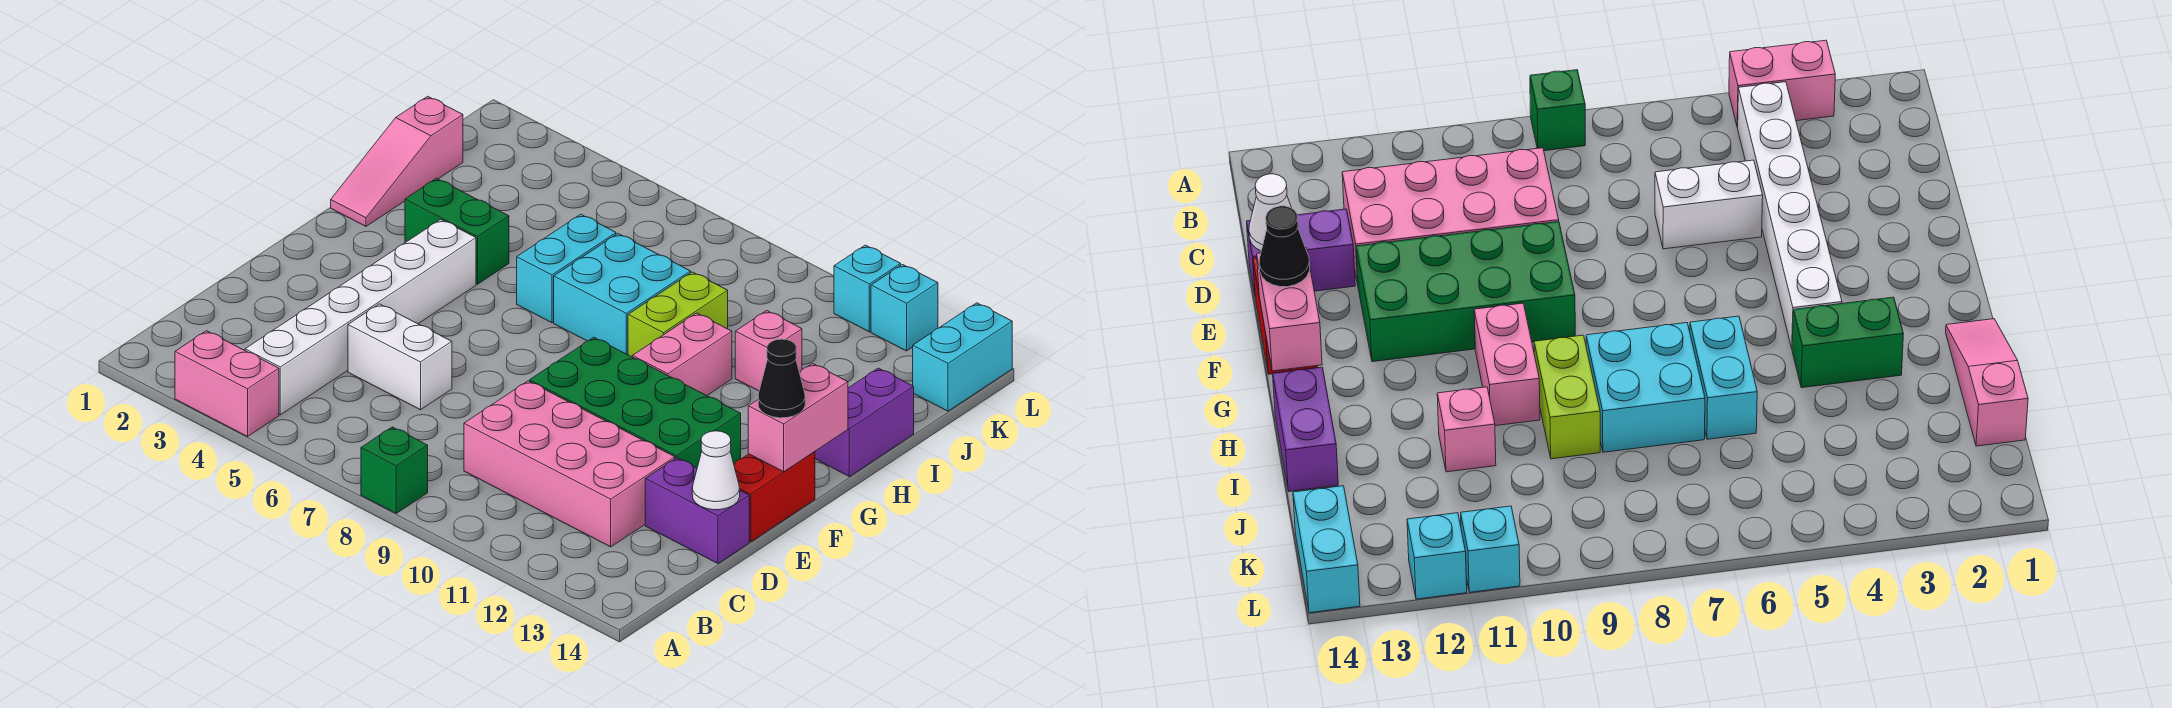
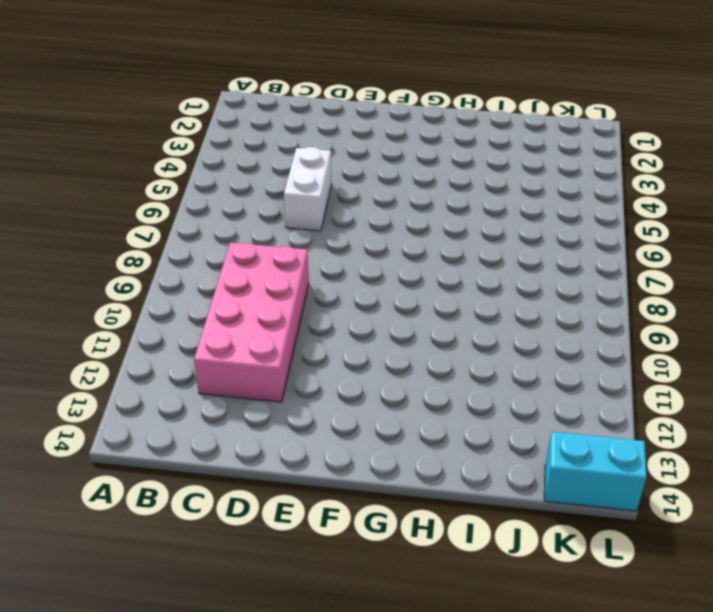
none -> pink brick A3:A4 level 1
none -> green brick A8 level 1
none -> white brick B4:G4 level 1

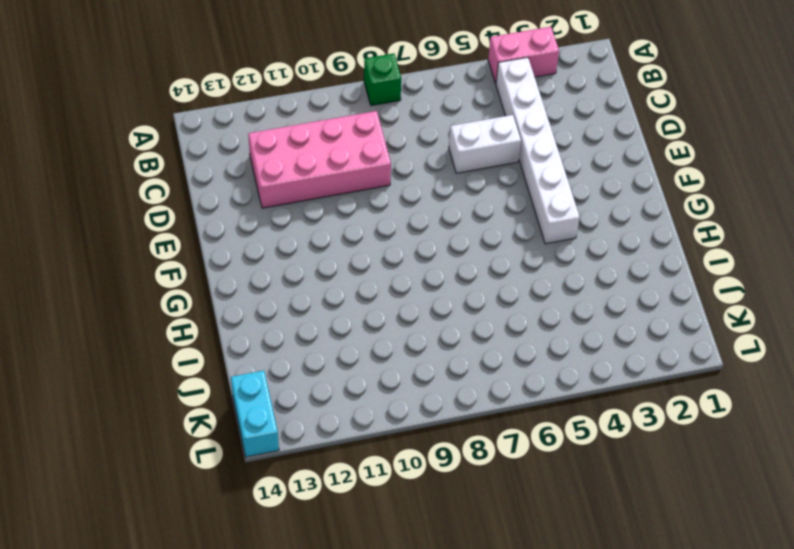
none -> purple brick D13:D14 level 1
none -> green brick E9:F12 level 1
none -> red brick E14:F14 level 1

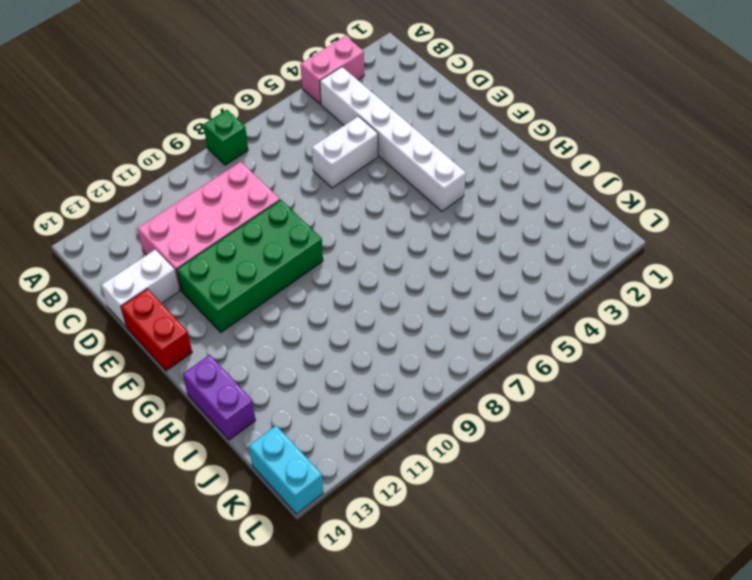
white brick D13:D14 level 1 -> purple brick D13:D14 level 1
none -> pink brick G10:H10 level 1
none -> pink slope H1:J1 level 1 top J
none -> green brick H3:H4 level 1

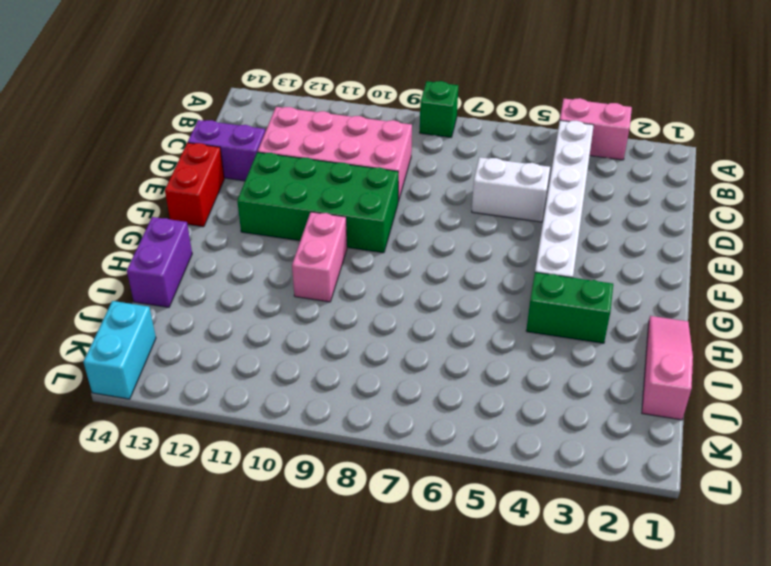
none -> cyan brick H6:I6 level 1
none -> cyan brick H7:I8 level 1
none -> lime brick H9:I9 level 1

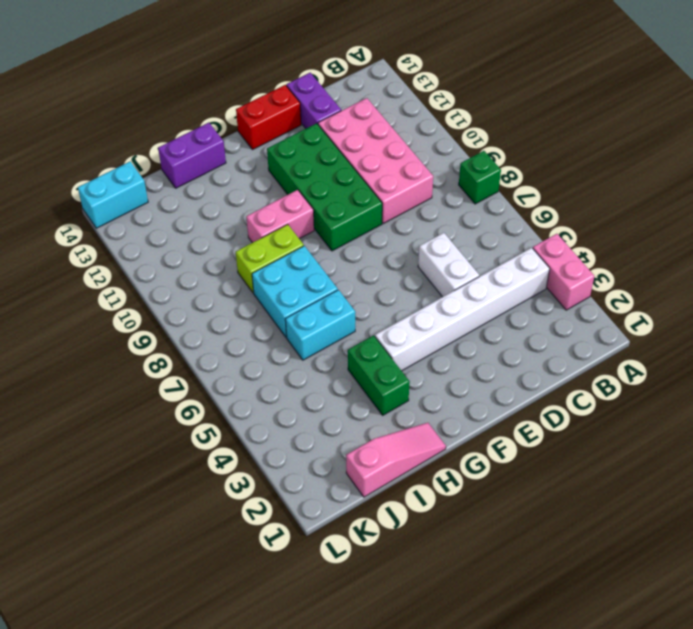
none -> pink brick I11 level 1
none -> cyan brick L11 level 1
none -> cyan brick L12 level 1

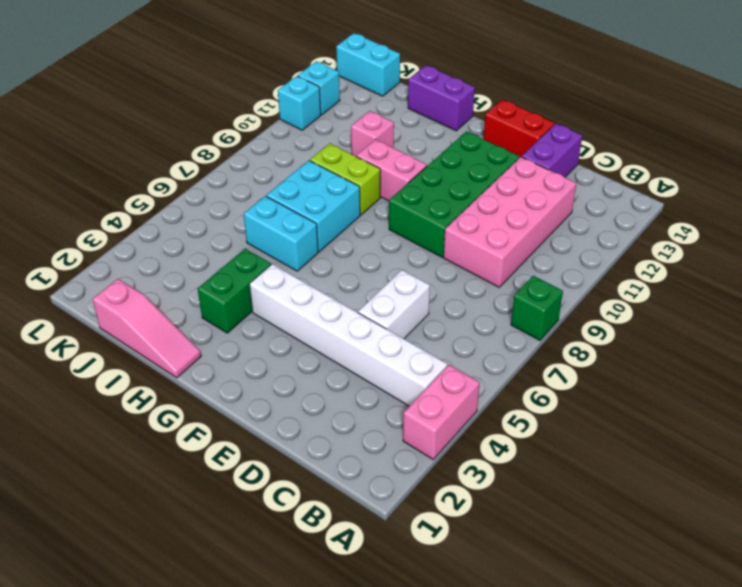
none -> white cone D14 level 2
none -> pink brick F14:G14 level 2
none -> black cone F14 level 3

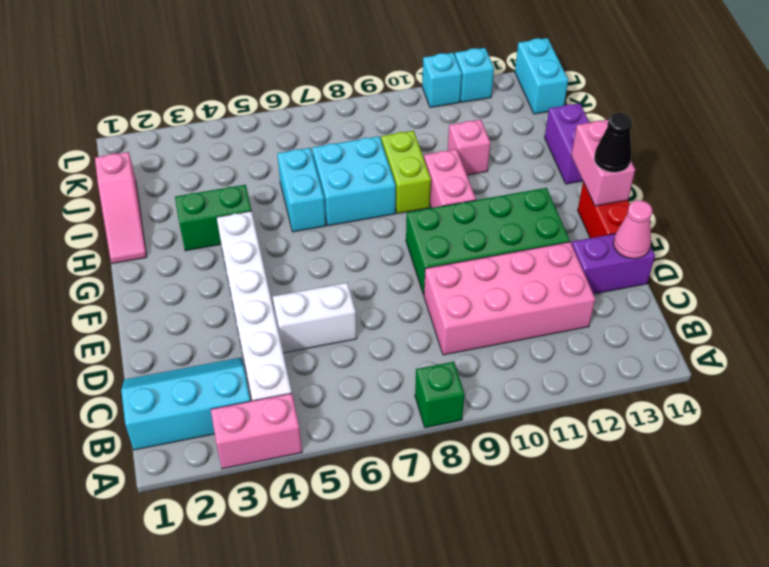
cyan slope B1:C3 level 1 top B -> none
pink cone D14 level 2 -> white cone D14 level 2

